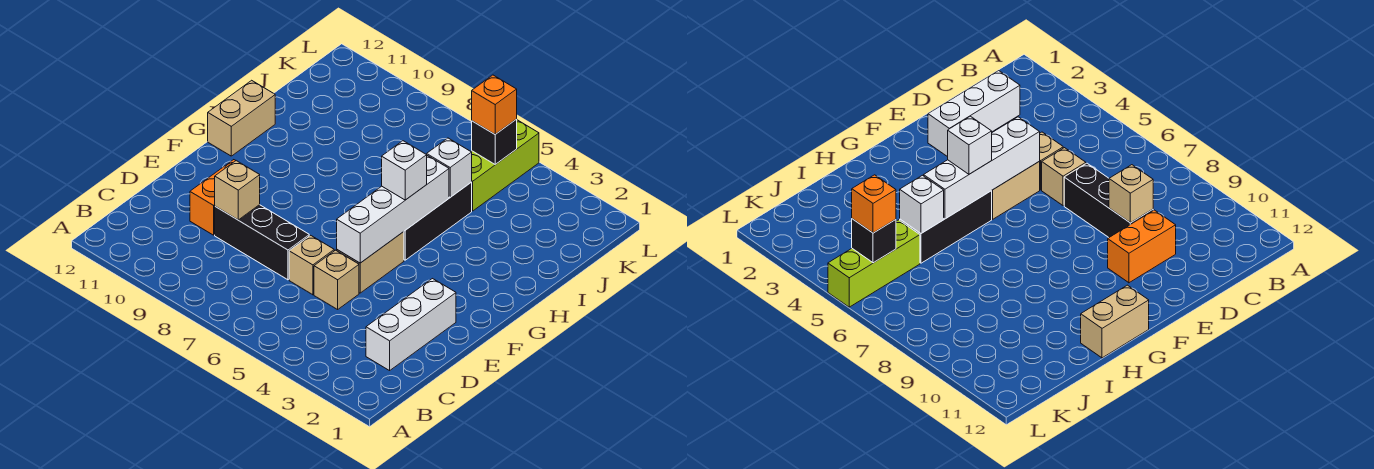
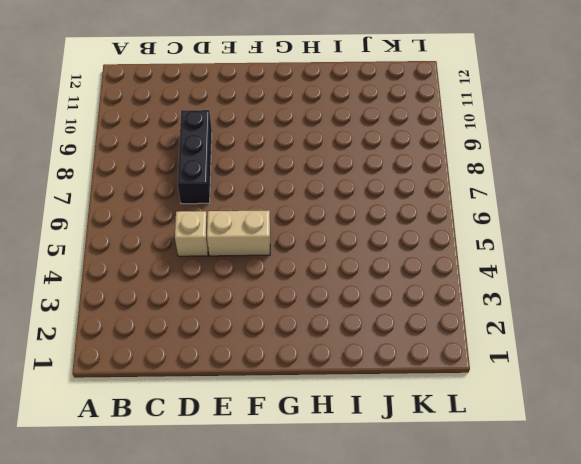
none -> white brick C2:E2 level 1
none -> tan brick D6 level 1
none -> orange brick D10:E10 level 1

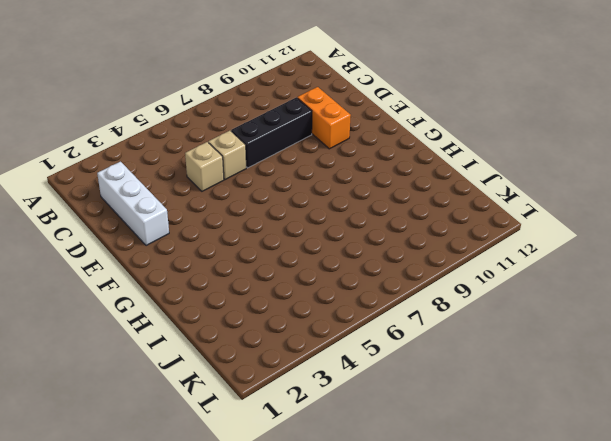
none -> tan brick E5:F5 level 1
none -> black brick G5:I5 level 1
none -> tan brick G12:H12 level 1

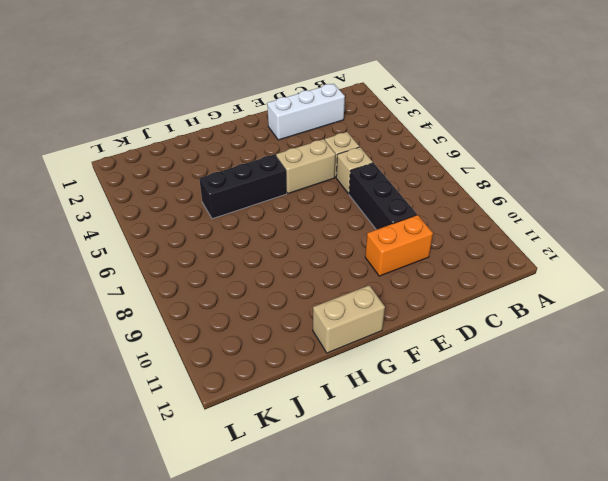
none -> lime brick J5:L5 level 1
none -> tan brick D9 level 2
none -> white brick E5:H5 level 2

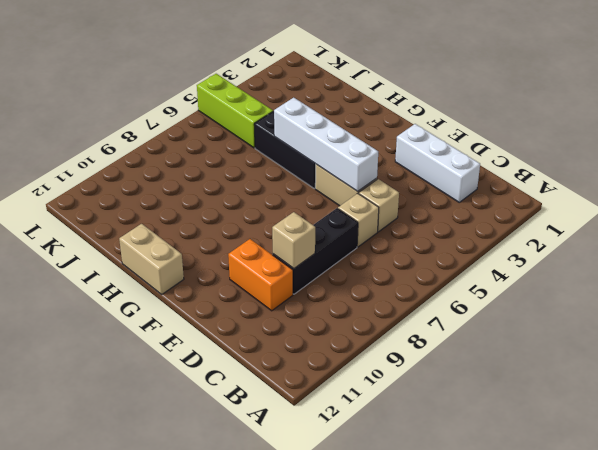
none -> white brick I5 level 2
none -> black brick K5 level 2
none -> white brick G5 level 3

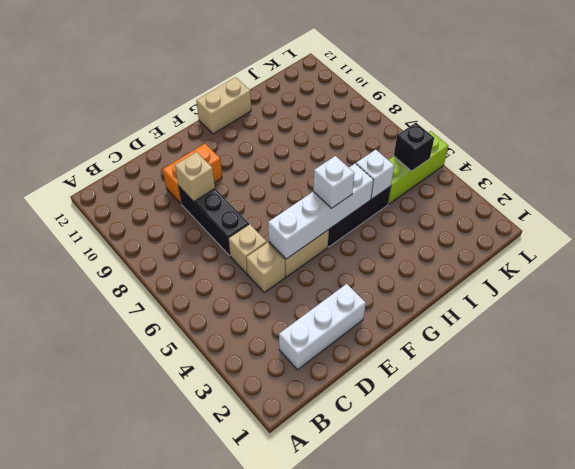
none -> orange brick K5 level 3

